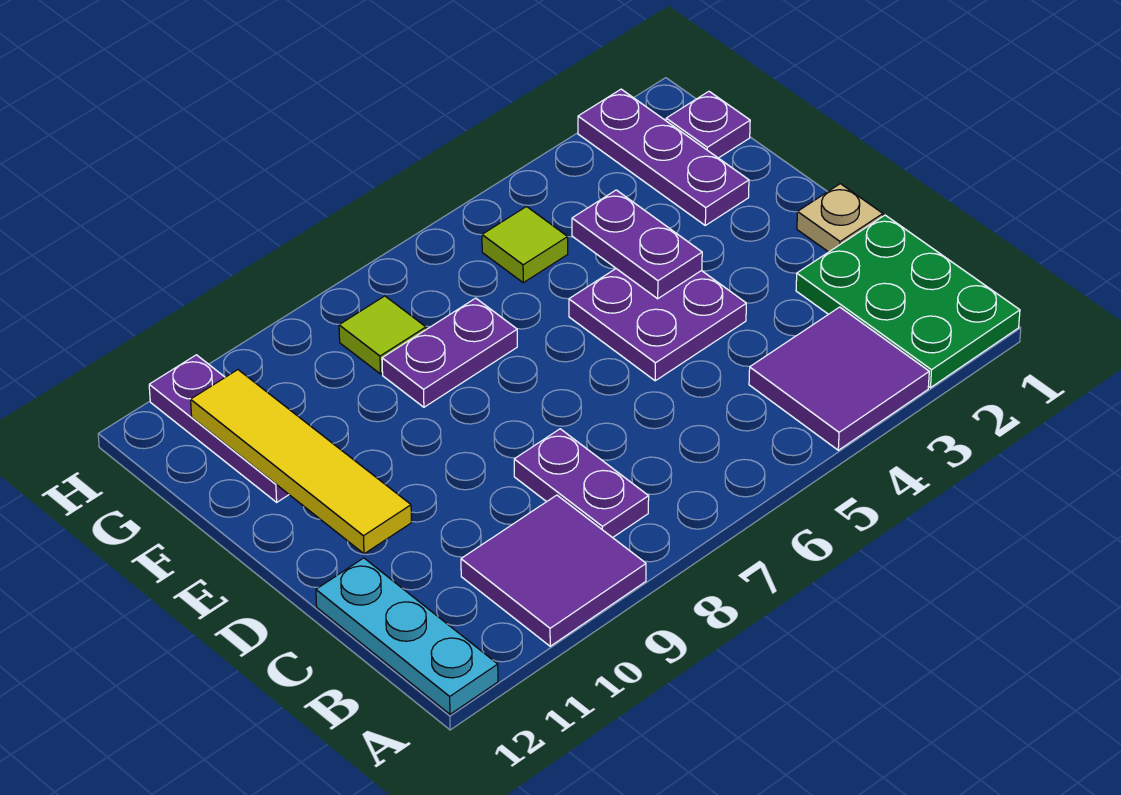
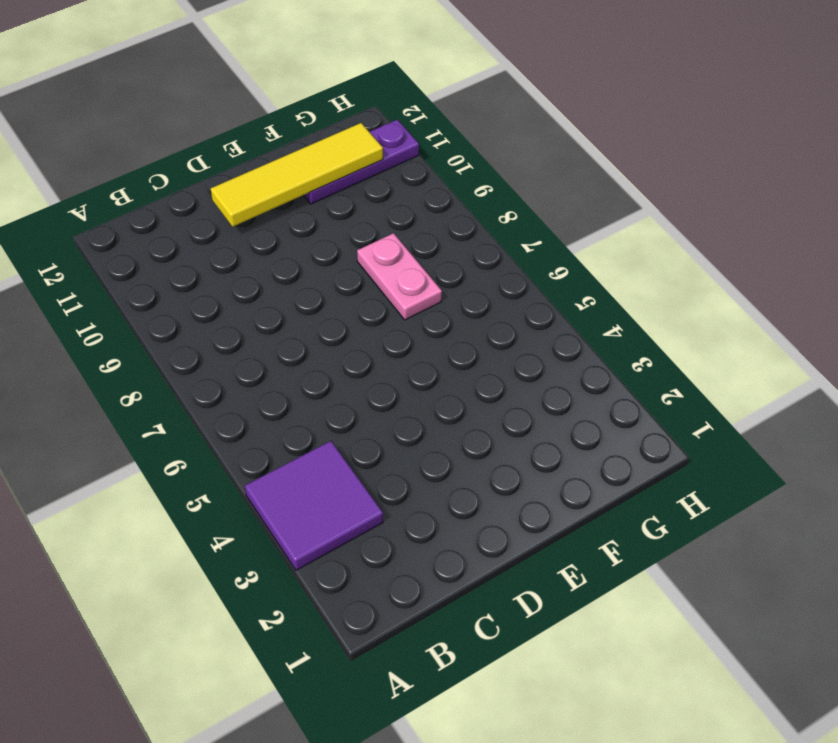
pink plate F7:F8 level 1 -> purple plate F7:F8 level 1
none -> green plate A1:C2 level 1
none -> purple tile A9:B10 level 1
none -> cyan plate A12:C12 level 1

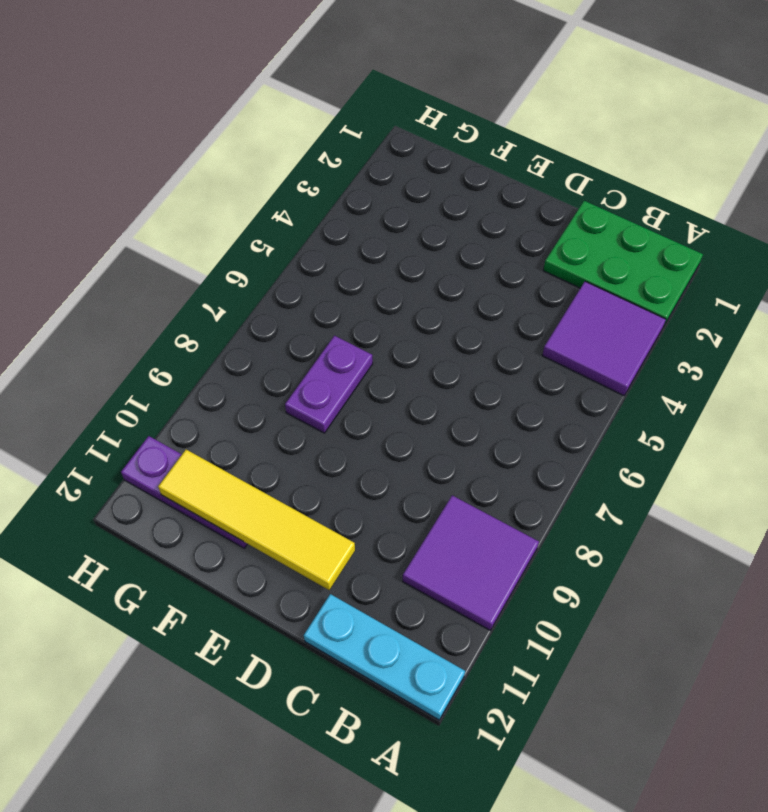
none -> purple plate B8:C8 level 1
none -> tan plate D1 level 1
none -> purple plate D4:E5 level 1

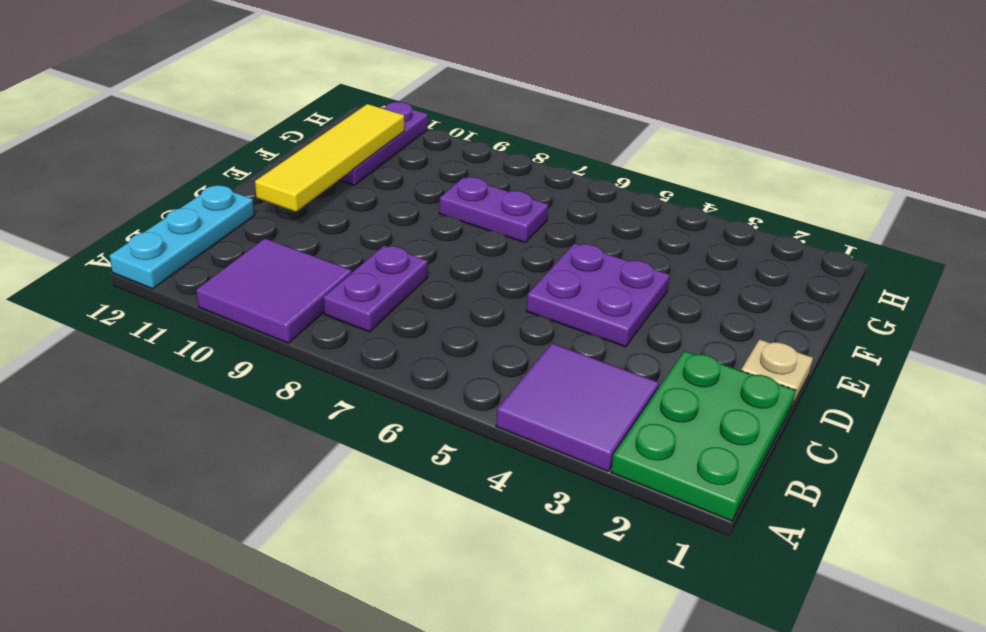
none -> purple plate F2:H2 level 1
none -> purple plate G1 level 1
none -> lime tile G5 level 1

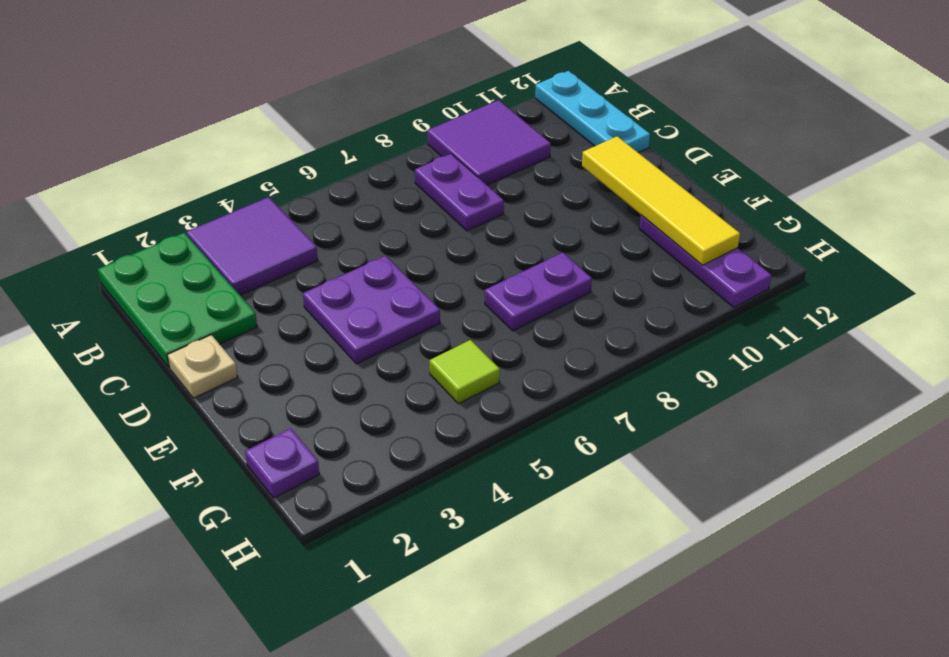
none -> purple plate F2:H2 level 1
none -> lime tile G8 level 1
none -> purple plate E4:F4 level 2

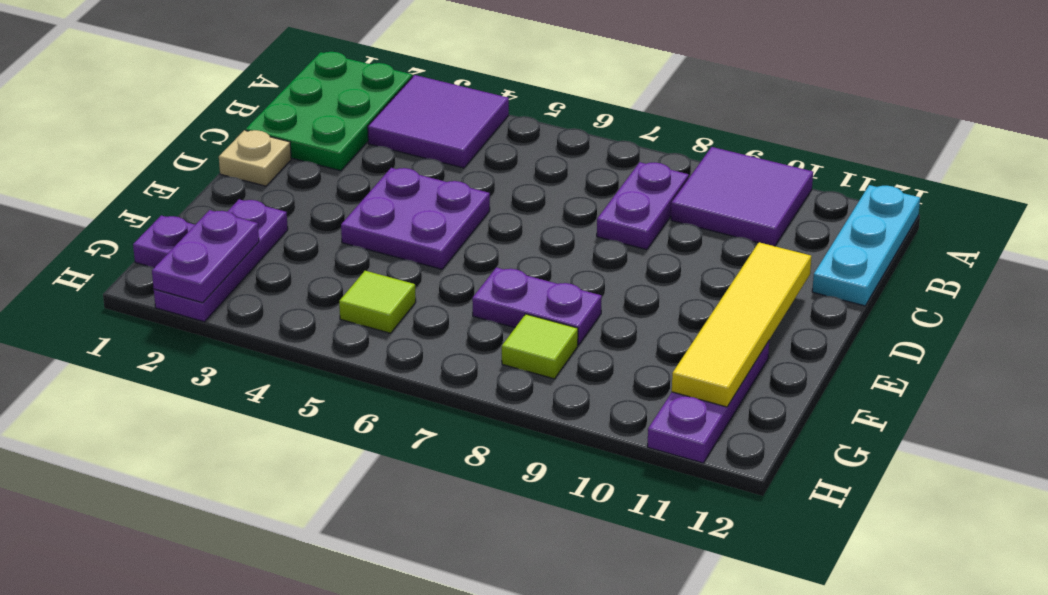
purple plate G2:H2 level 2 -> purple plate E4:F4 level 2

